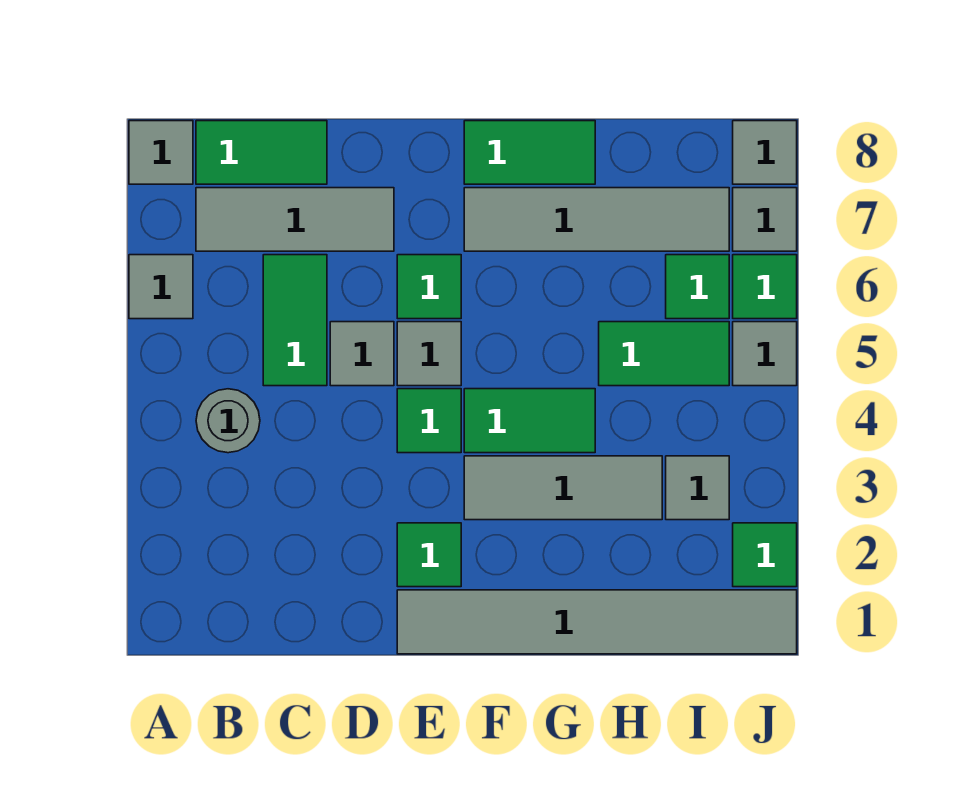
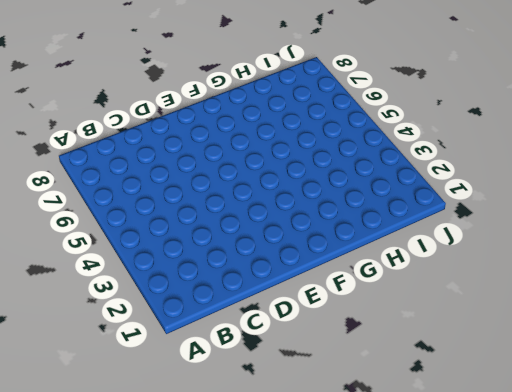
none -> grey tile A6 level 1
none -> grey tile A8 level 1
none -> grey round brick B4 level 1

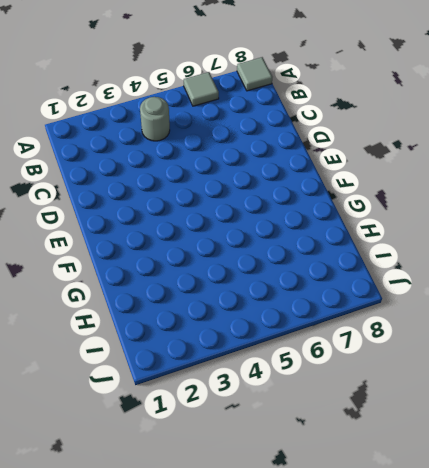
none -> grey tile B7:D7 level 1
none -> green tile B8:C8 level 1
none -> green tile C5:C6 level 1

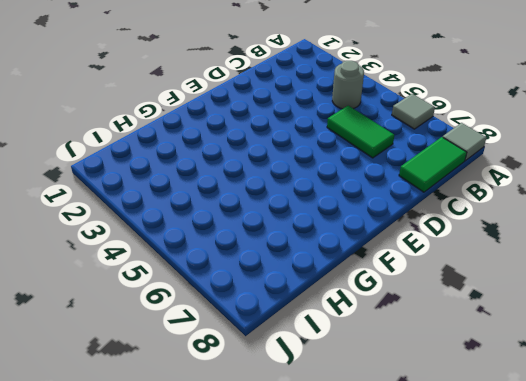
none -> grey tile B7:D7 level 1
none -> grey tile D5 level 1
none -> grey tile E1:J1 level 1

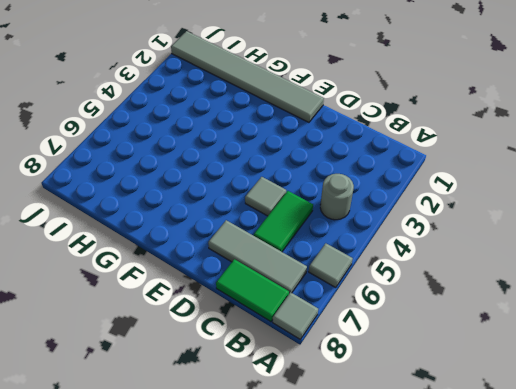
none -> green tile E2 level 1
none -> green tile E4 level 1
none -> grey tile E5 level 1

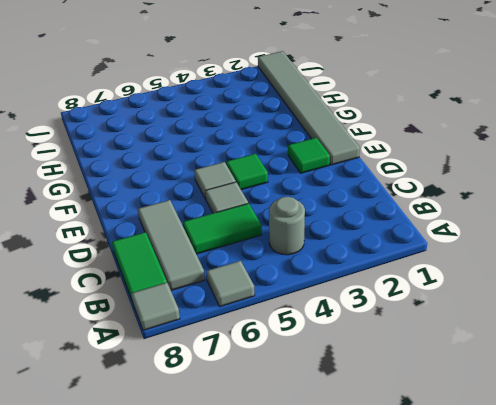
none -> green tile E6 level 1
none -> grey tile F3:H3 level 1
none -> green tile F4:G4 level 1

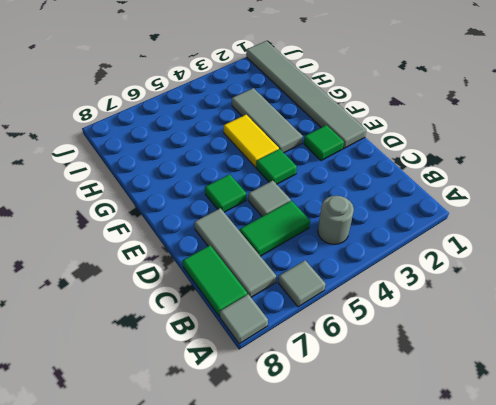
yellow tile F4:G4 level 1 -> green tile F4:G4 level 1
none -> grey tile E5 level 1
none -> grey tile F7:I7 level 1
none -> green tile F8:G8 level 1

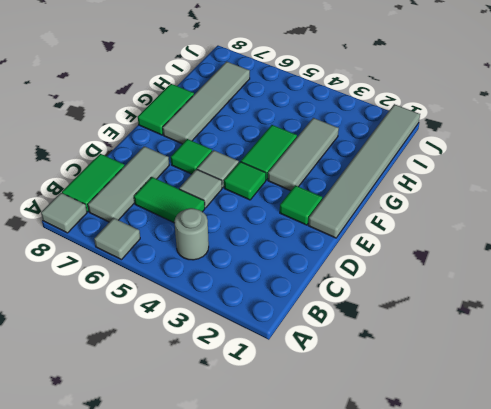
none -> green tile H5:I5 level 1
none -> grey tile I3 level 1
none -> green tile I6 level 1

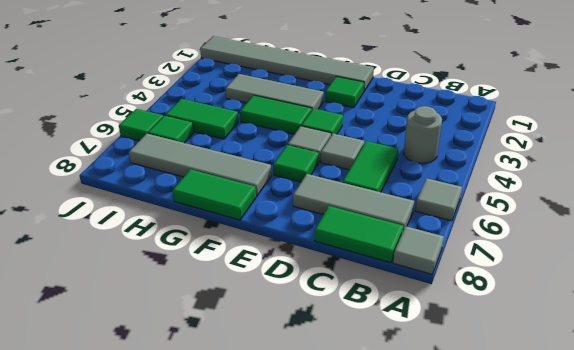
none -> grey tile I3 level 1
none -> green tile J2 level 1
none -> grey tile J5 level 1

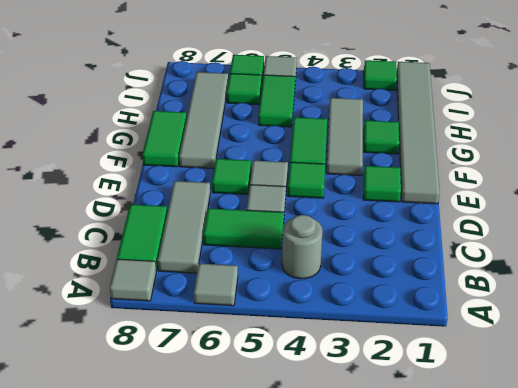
green tile G2 level 1 -> none
none -> grey tile I3 level 1
none -> grey tile J7 level 1
none -> grey tile J8 level 1

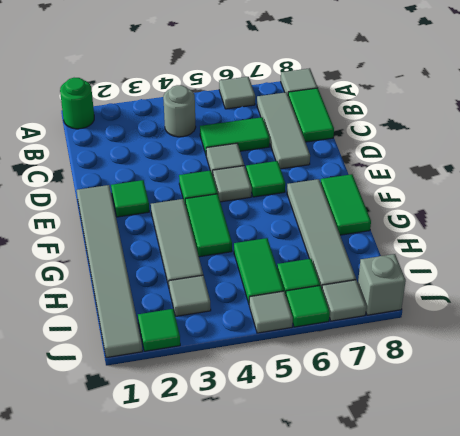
green round brick A1 level 1 -> none
grey brick J8 level 1 -> grey tile J8 level 1

